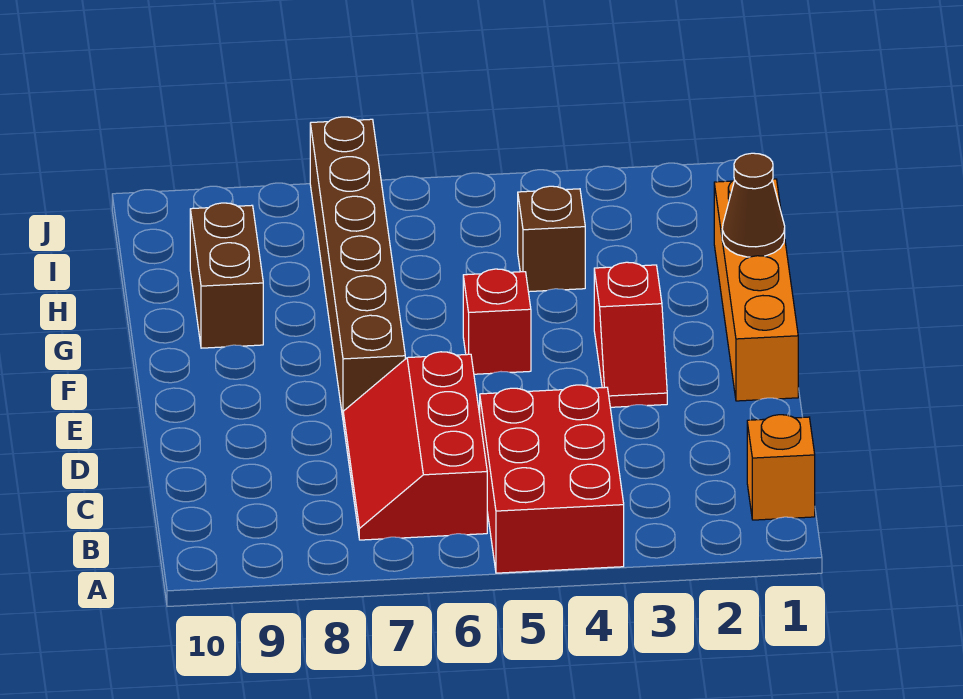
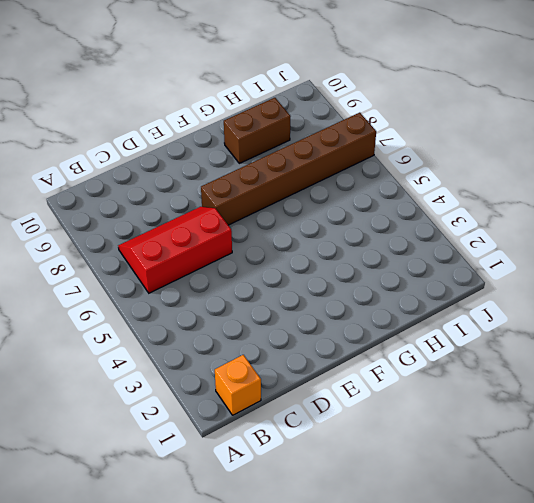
none -> red brick A4:C5 level 1
none -> orange brick E1:H1 level 1

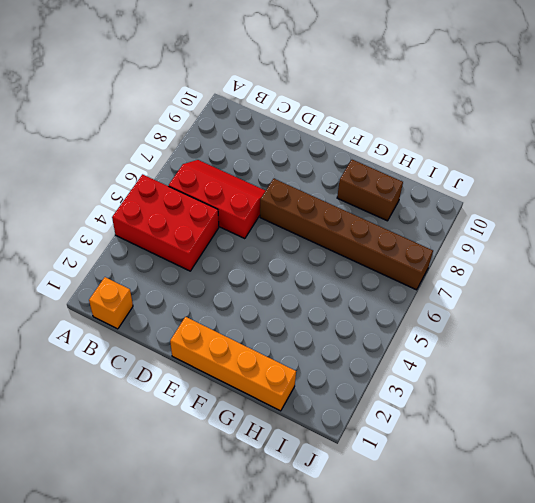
none -> red slope E3:F3 level 1 top F
none -> red brick F5 level 1

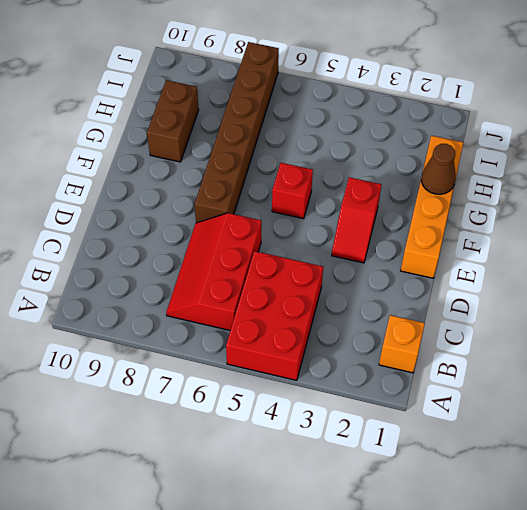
none -> brown brick H4 level 1

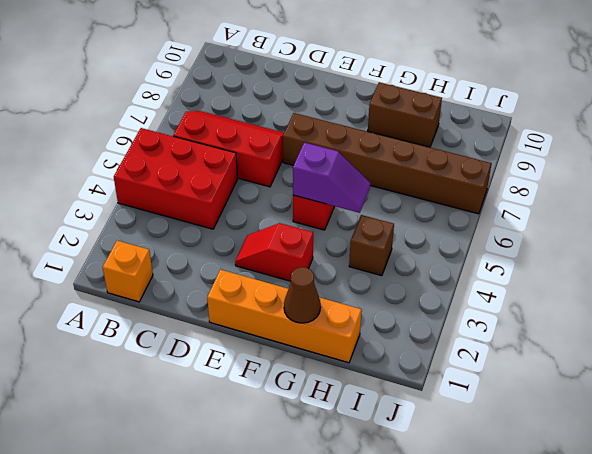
purple slope F5:G5 level 2 top F -> none

